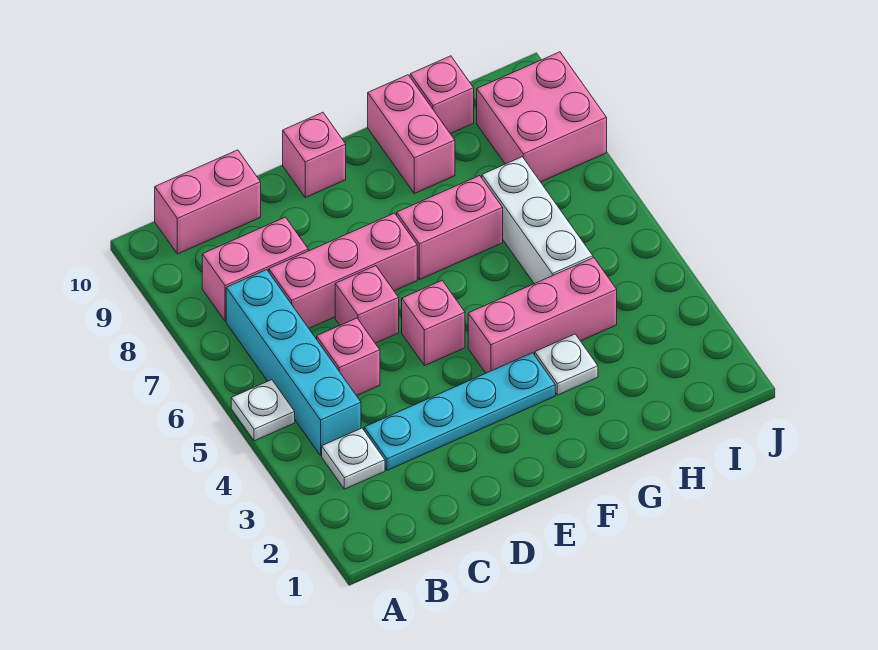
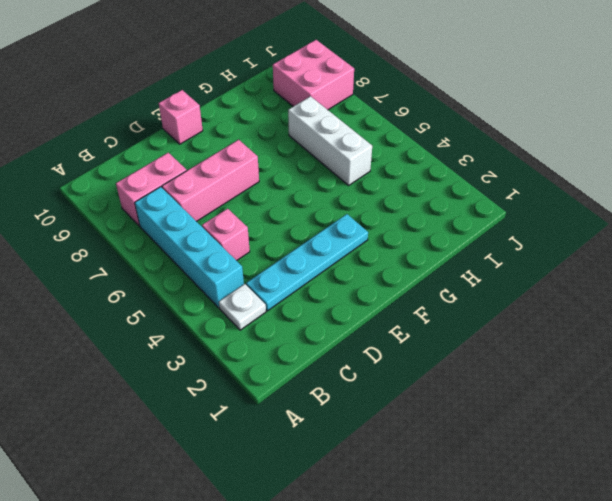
none -> white plate A5 level 1
none -> pink brick B10:C10 level 1
none -> pink brick D6 level 1

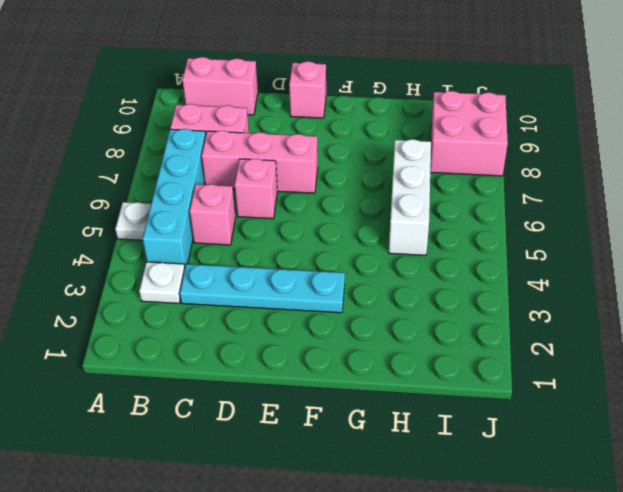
none -> pink brick E5 level 1
none -> pink brick F4:H4 level 1
none -> pink brick F7:G7 level 1

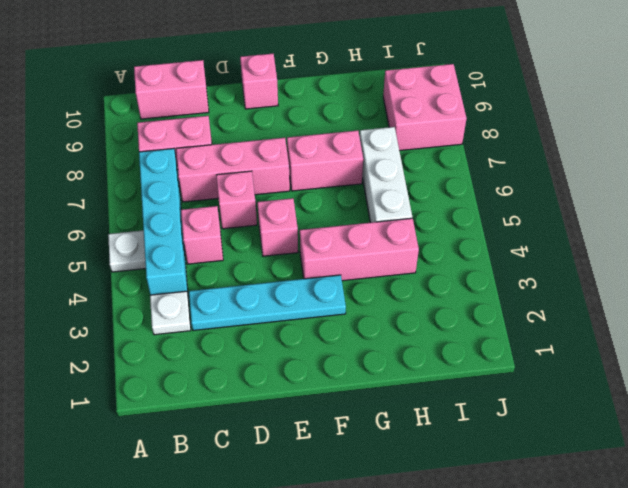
none -> white plate G3 level 1
none -> pink brick G9:G10 level 1
none -> pink brick H10 level 1

